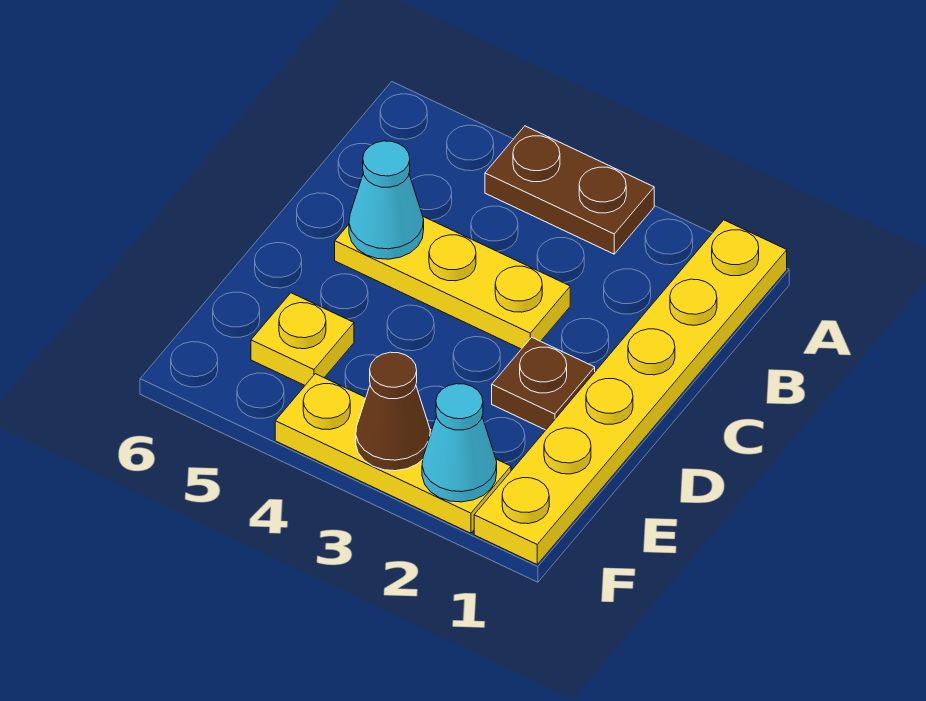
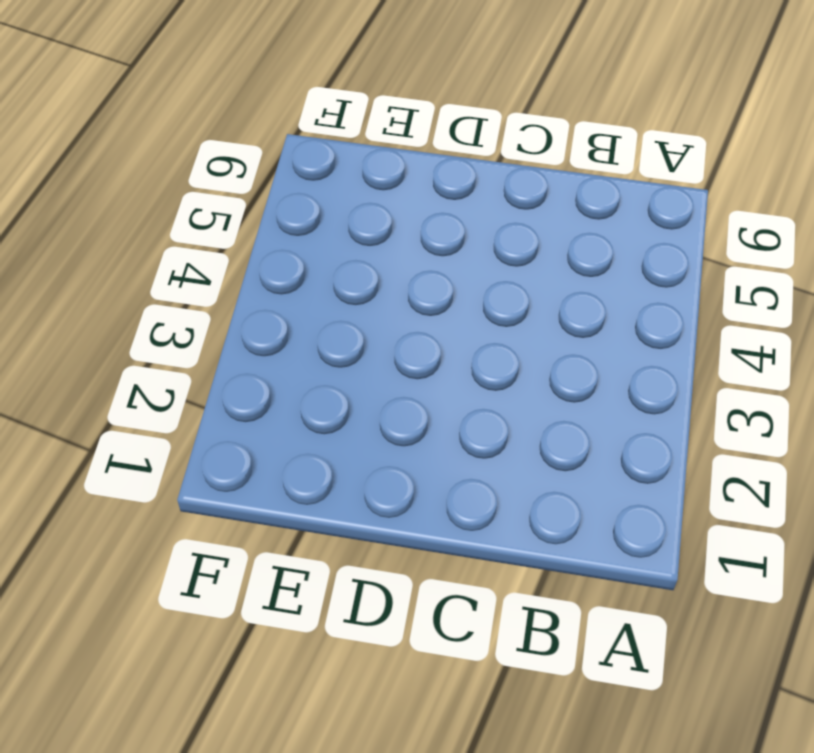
none -> yellow plate A1:F1 level 1
none -> brown plate A3:A4 level 1

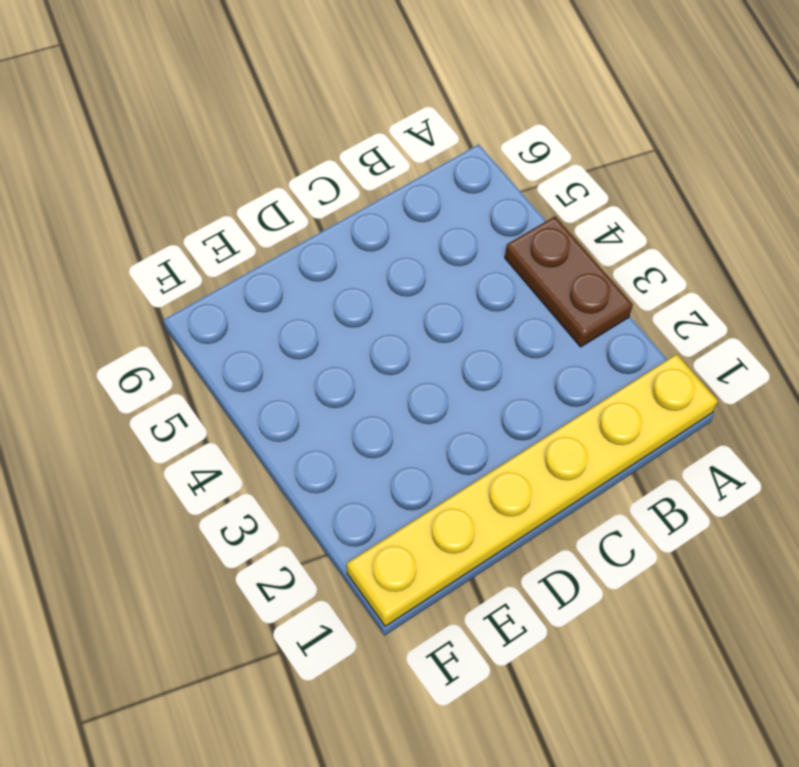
none -> yellow plate C3:C5 level 1
none -> brown plate D2 level 1

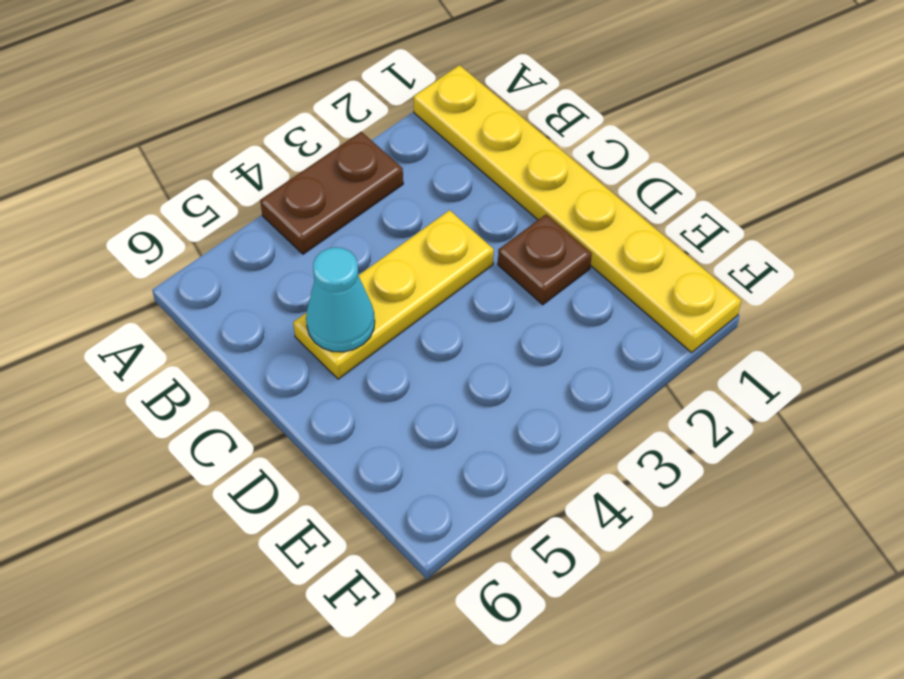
none -> yellow plate E5 level 1
none -> yellow plate F2:F4 level 1

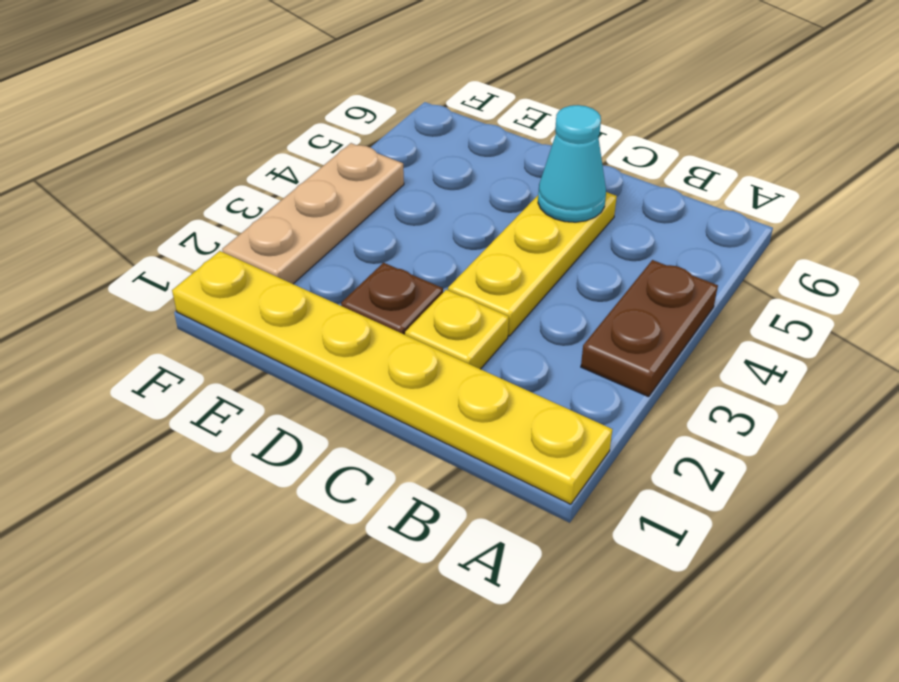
yellow plate C2 level 1 -> yellow plate E5 level 1
tan plate F2:F4 level 1 -> yellow plate F2:F4 level 1
none -> cyan cone F2 level 2
none -> brown cone F3 level 2

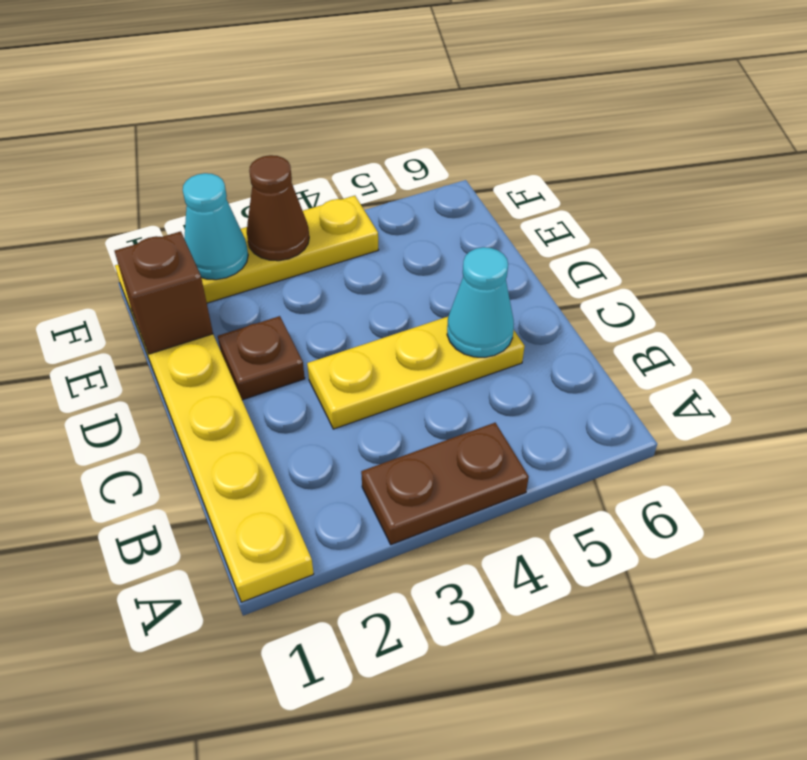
brown brick E1 level 2 -> none
none -> yellow plate E5 level 1

